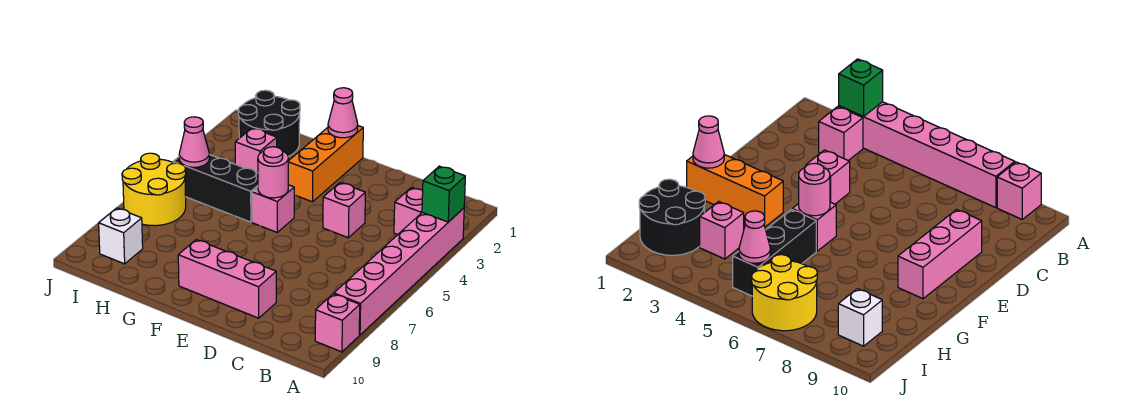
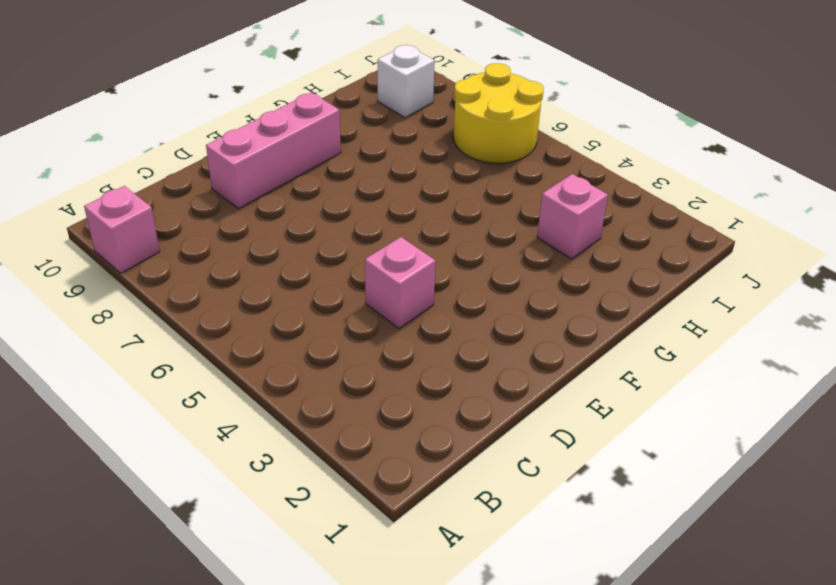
none -> pink brick A3:A8 level 1
none -> pink brick B3 level 1
none -> orange brick F1:F3 level 1

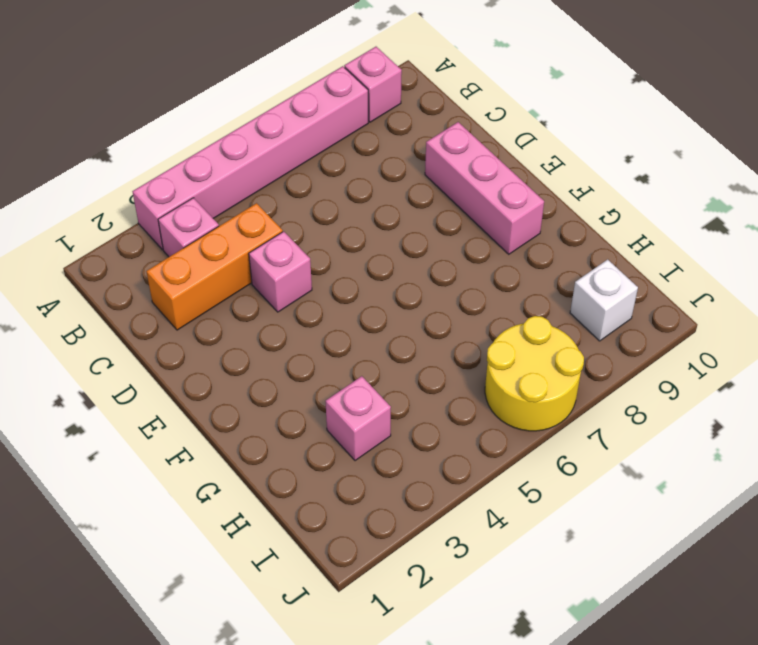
orange brick C2:C4 level 1 -> orange brick F1:F3 level 1
none -> pink brick F5 level 1
none -> black brick G5:I5 level 1
none -> black round brick H1:I2 level 1

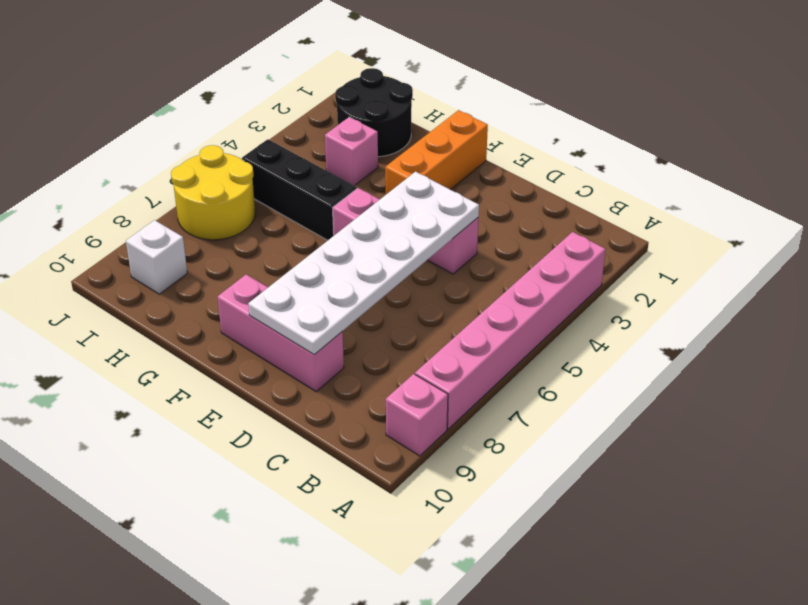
white plate D4:E9 level 2 -> none
none -> pink brick B3 level 1
none -> green brick A3 level 2
none -> pink cone F1 level 2

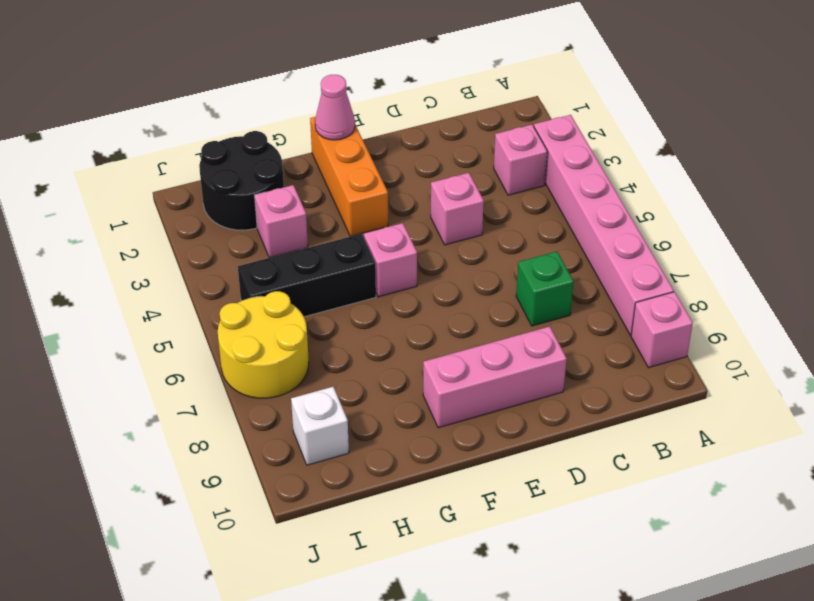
green brick C7 level 1 -> green brick A3 level 2
none -> pink round brick F5 level 2
none -> pink cone I5 level 2

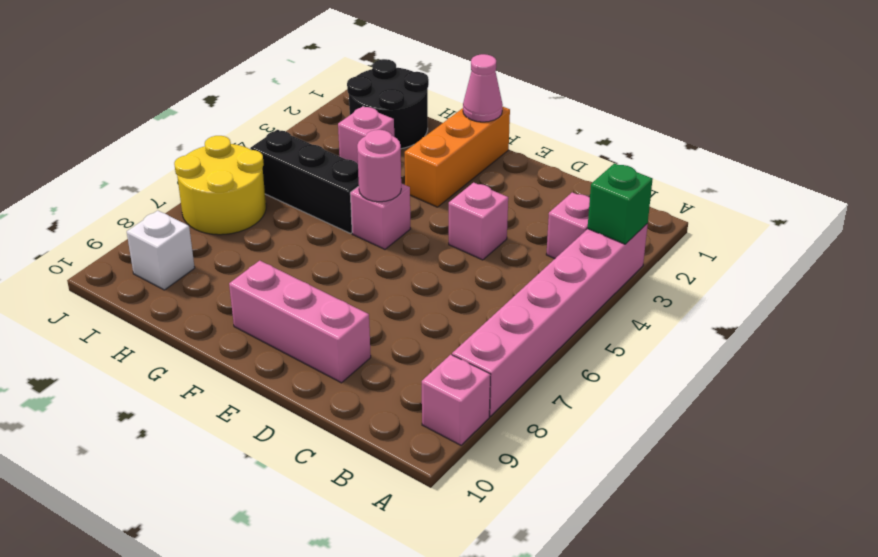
none -> pink cone I5 level 2

